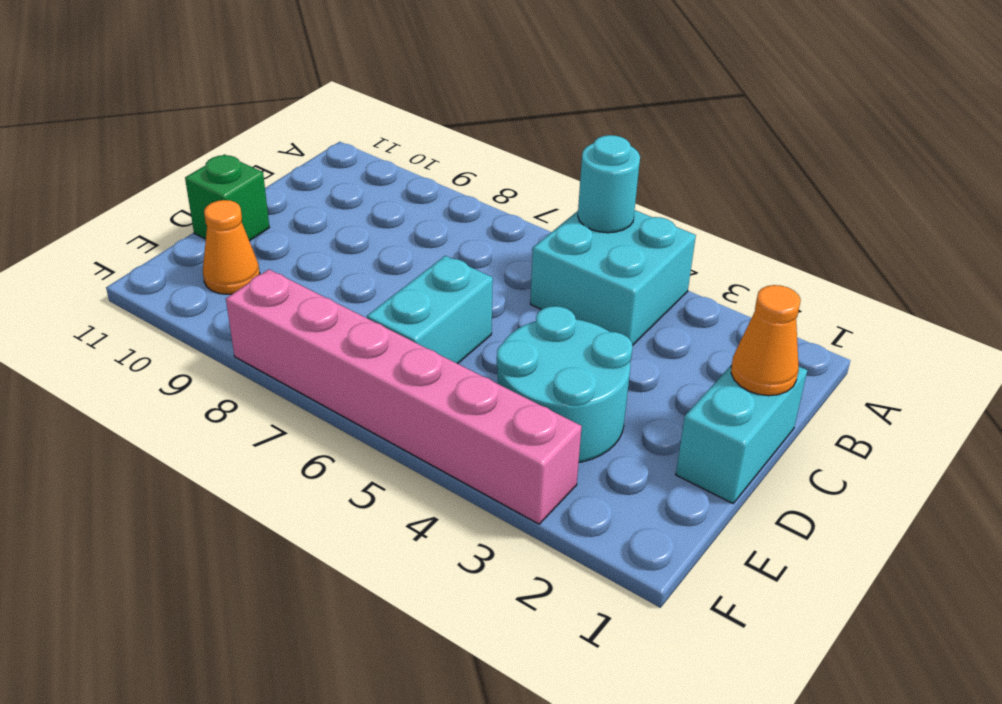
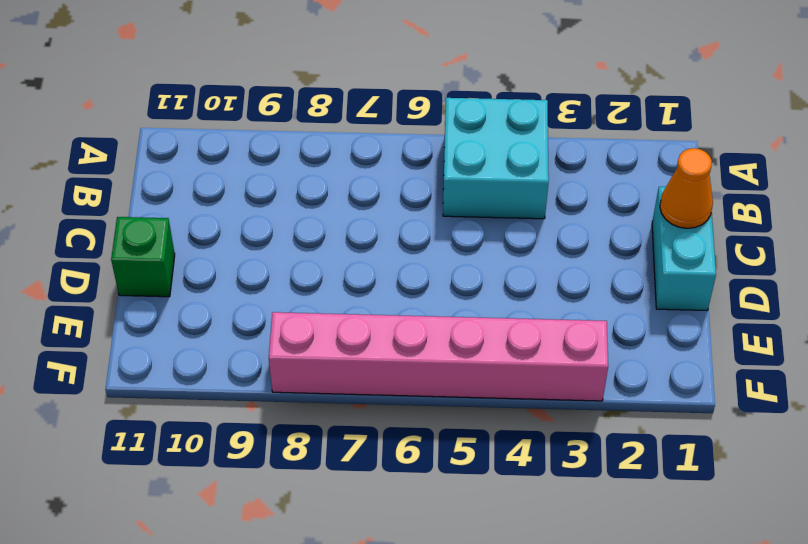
none -> cyan round brick D3:E4 level 1
none -> cyan brick D6:E6 level 1

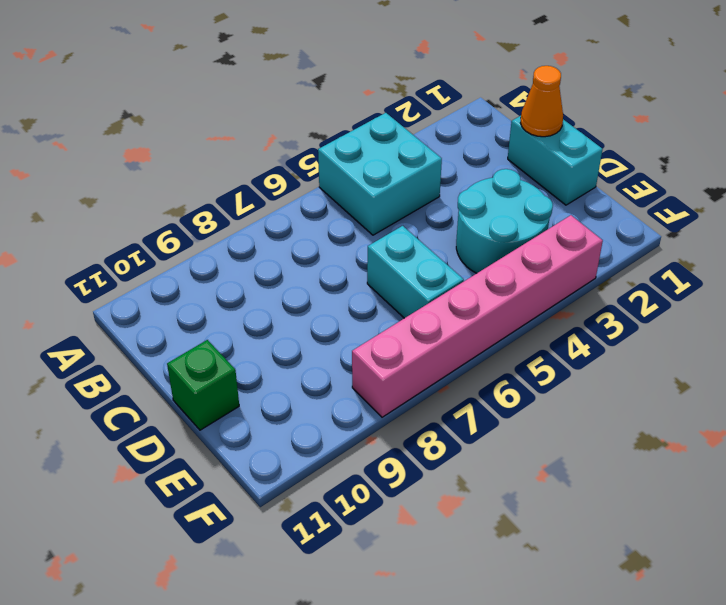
none -> orange cone E10 level 1
none -> cyan round brick A5 level 2

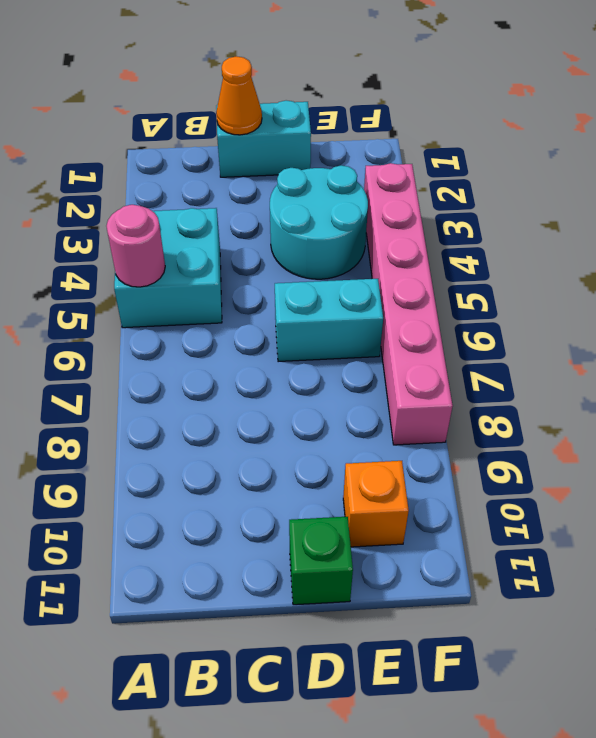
pink round brick A5 level 2 -> cyan round brick A5 level 2
orange brick E10 level 1 -> orange cone E10 level 1

